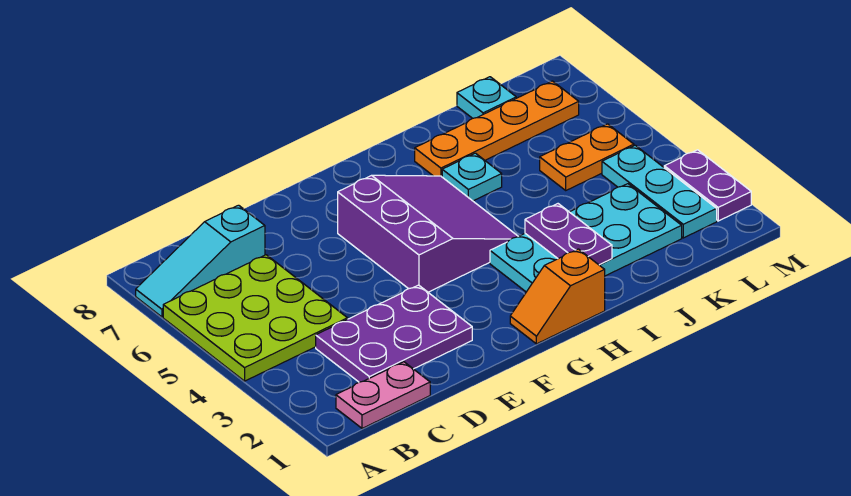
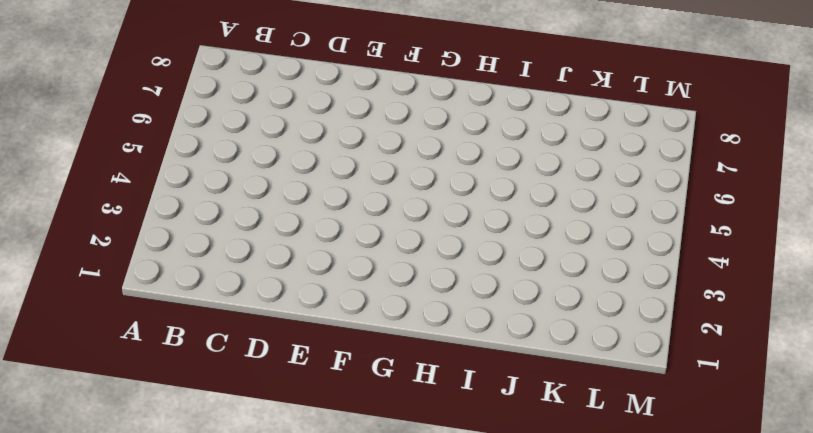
none -> lime plate A4:C6 level 1
none -> cyan slope A7:C7 level 1 top C
none -> pink plate B1:C1 level 1

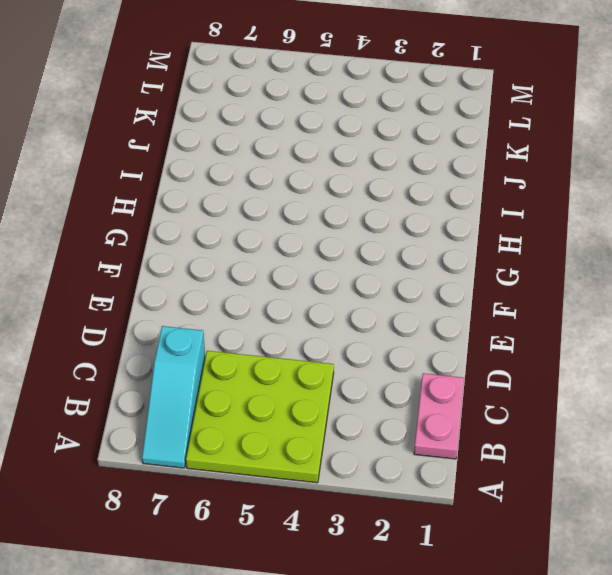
none -> purple plate C2:E3 level 1
none -> purple slope F4:H6 level 1 top F
none -> orange slope G1:H1 level 1 top H

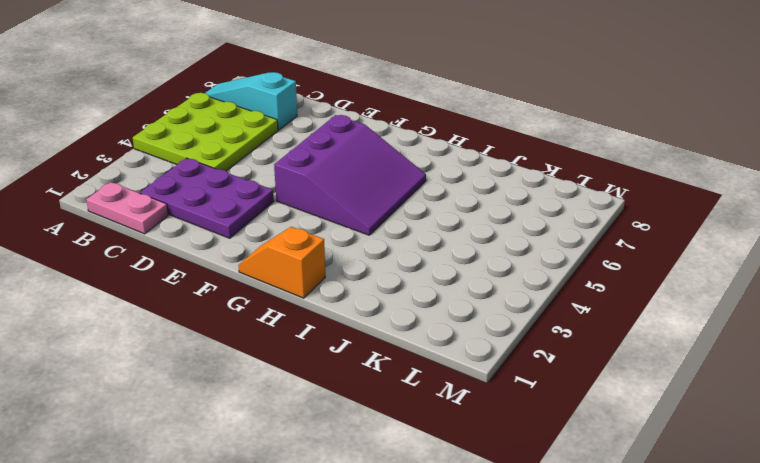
none -> cyan plate H2:K3 level 1
none -> cyan plate I6 level 1
none -> orange plate I7:L7 level 1

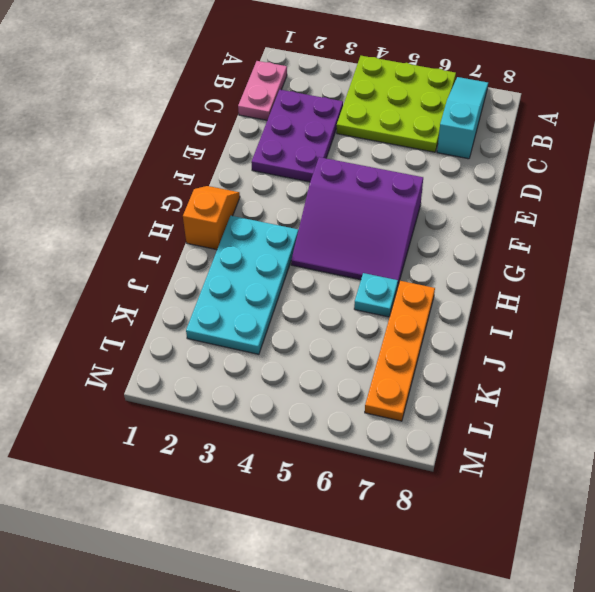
none -> orange plate K5:L5 level 1
none -> cyan plate K8 level 1
none -> cyan plate L2:L4 level 1

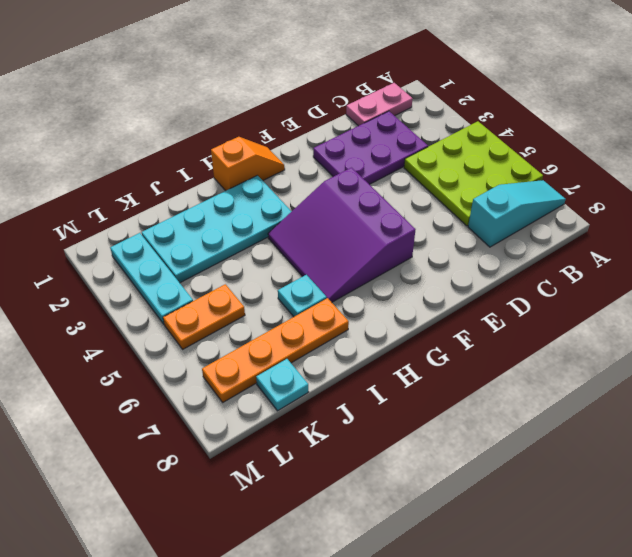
none -> purple plate M2:M3 level 1
none -> purple plate I2:I3 level 2

